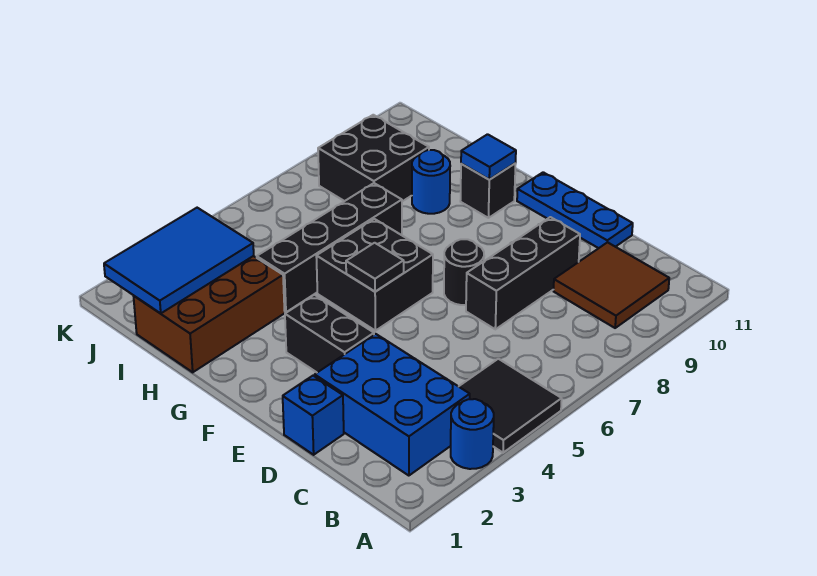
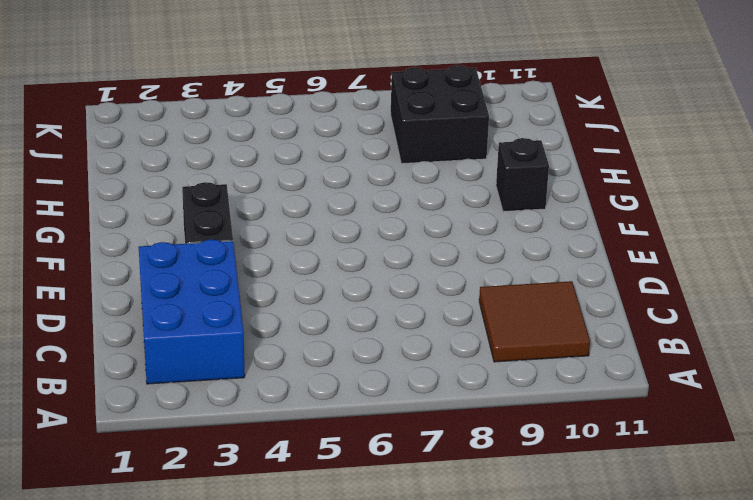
none -> blue round brick A3 level 1
none -> black tile A4:B5 level 1
none -> blue brick D1 level 1

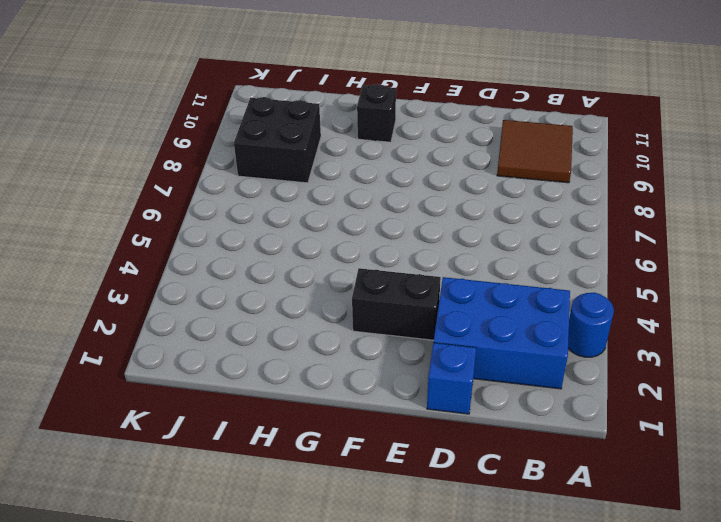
none -> black tile A4:B5 level 1
none -> black brick D7:D9 level 1
none -> blue plate D11:F11 level 1

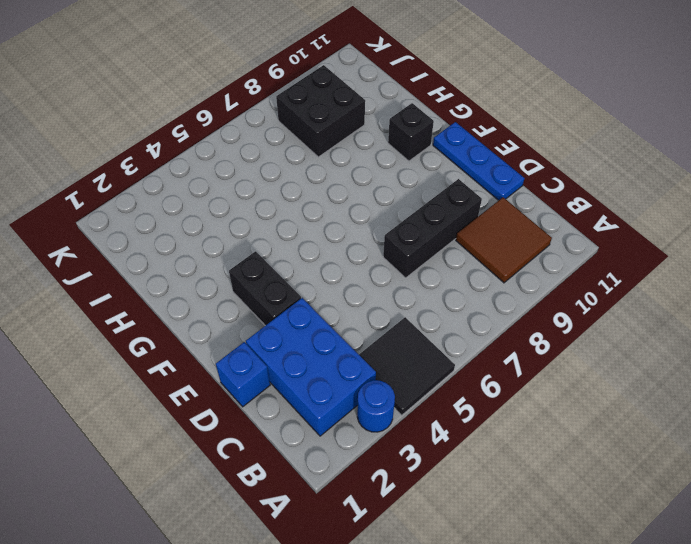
none -> black round brick E7 level 1
none -> black brick F5:G6 level 1
none -> brown brick H1:I3 level 1

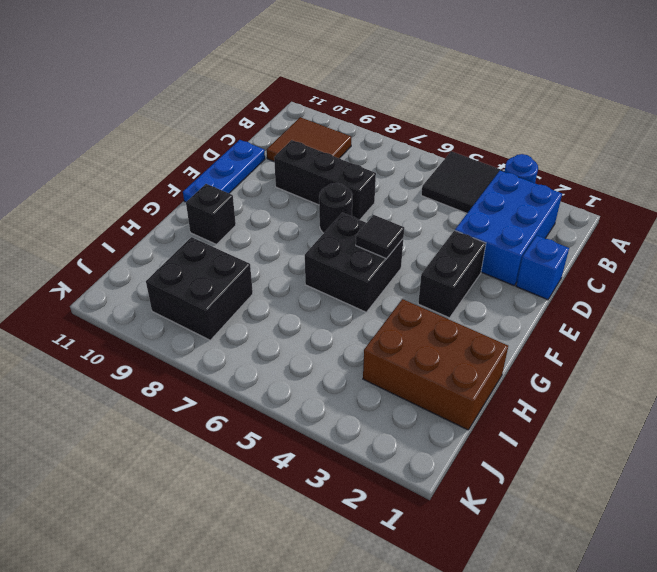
none -> black brick H4:H7 level 1
none -> blue round brick H9 level 1
none -> blue tile G10 level 2

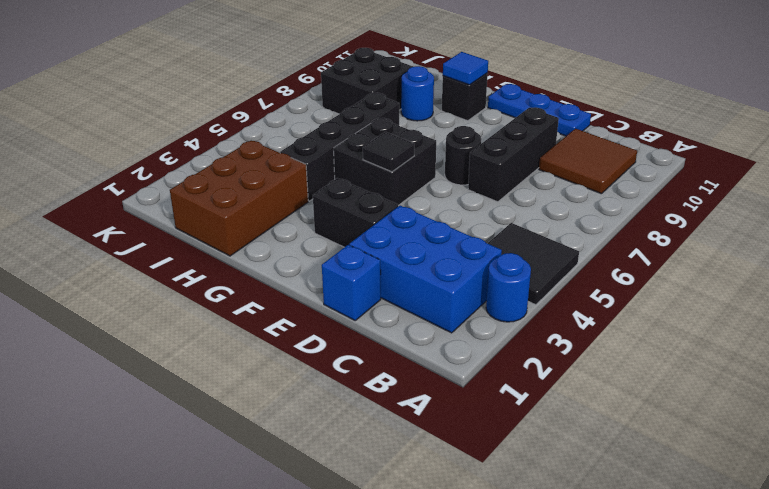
none -> blue tile I1:J3 level 2

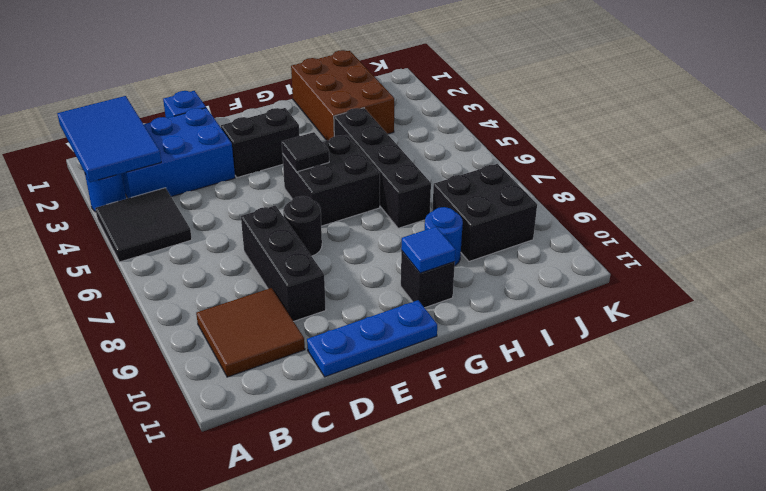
blue tile A1:B3 level 2 -> blue tile I1:J3 level 2

